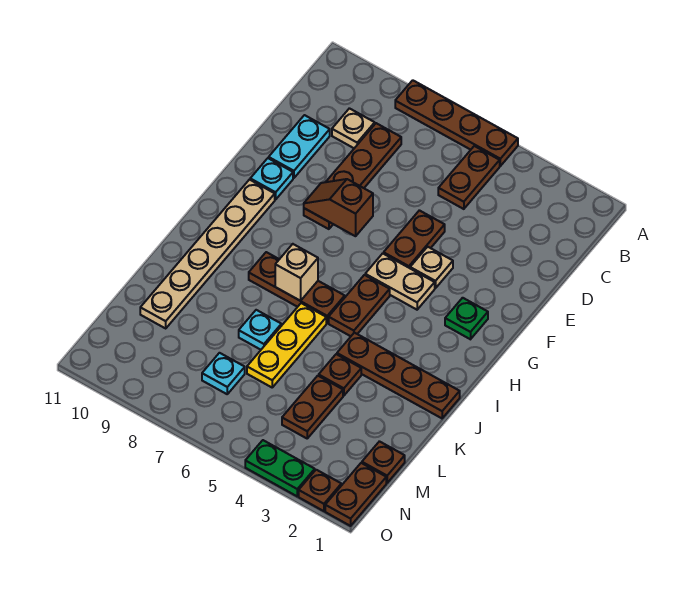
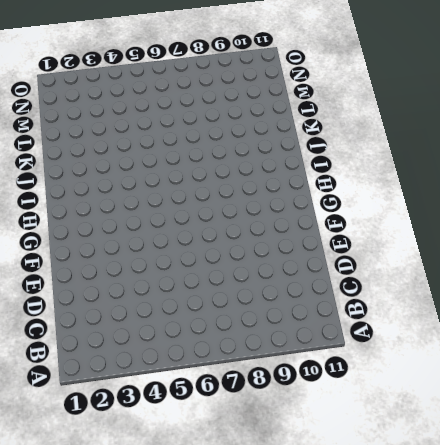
none -> brown plate A5:A8 level 1
none -> brown plate B5:C5 level 1
none -> brown plate C8:F8 level 1

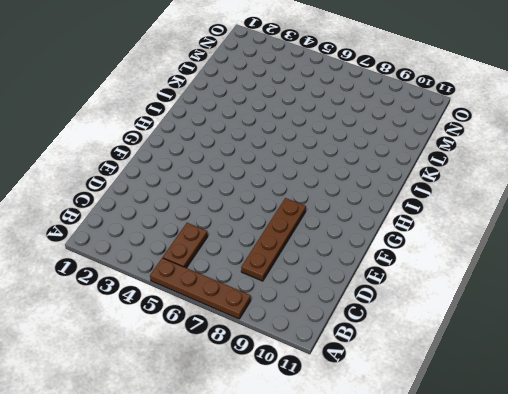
none -> tan plate C9 level 1
none -> cyan plate D10:E10 level 1
none -> brown plate E5:F5 level 1

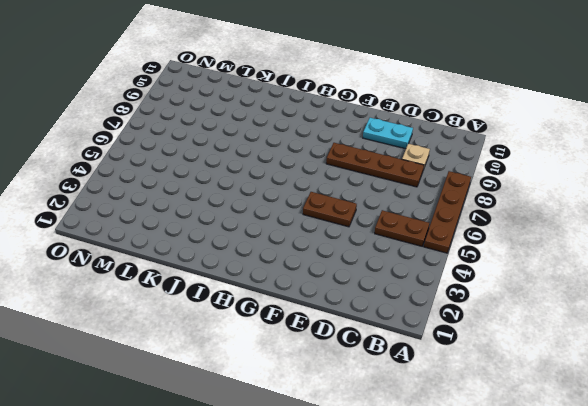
none -> tan plate F4 level 1
none -> cyan plate F10 level 1
none -> green plate G2 level 1

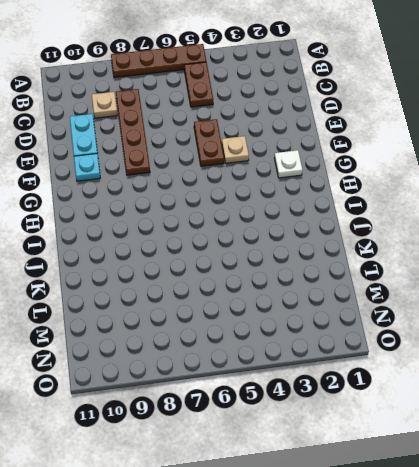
white plate G2 level 1 -> green plate G2 level 1
none -> tan plate G4:G5 level 1
none -> tan plate G10:L10 level 1
none -> brown plate H5:I5 level 1

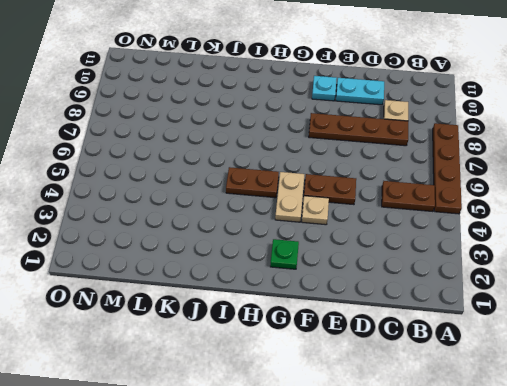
none -> tan plate G10:L10 level 1
none -> brown plate I6:I8 level 1
none -> brown plate J1:J4 level 1

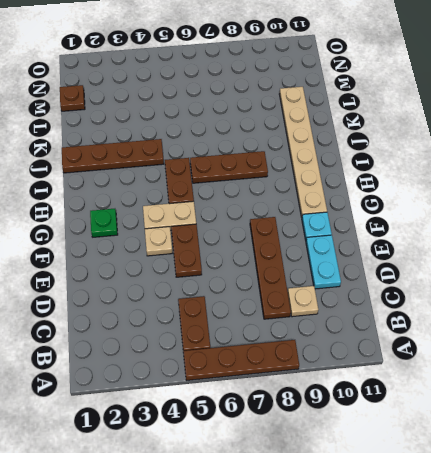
none -> yellow plate J6:L6 level 1
none -> brown plate K4 level 1
none -> cyan plate K7 level 1

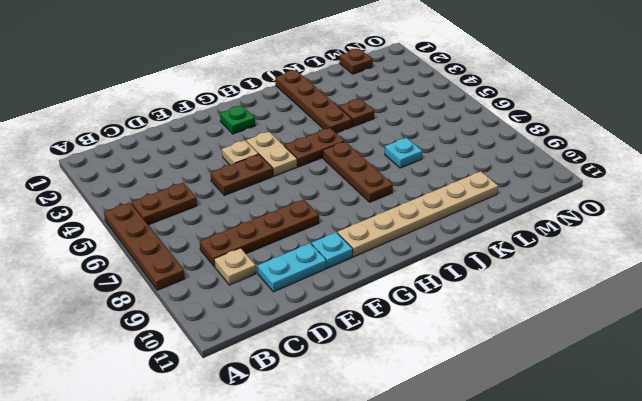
none -> yellow plate J6:L6 level 1
none -> brown plate L4:M4 level 1
none -> cyan plate M7 level 1

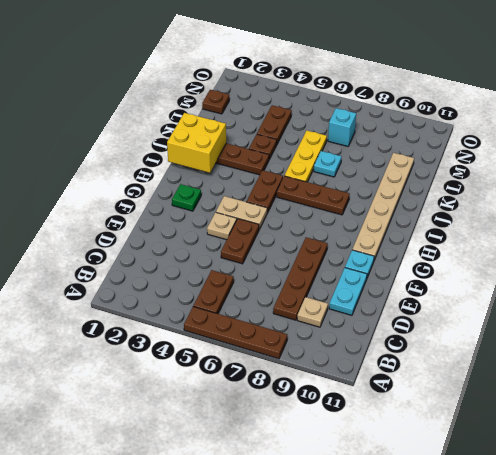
yellow brick I1:J2 level 2 -> none
cyan brick M7 level 1 -> cyan plate M7 level 1
none -> brown plate N1:O1 level 1
none -> brown plate O2 level 1
none -> green plate O3:O4 level 1

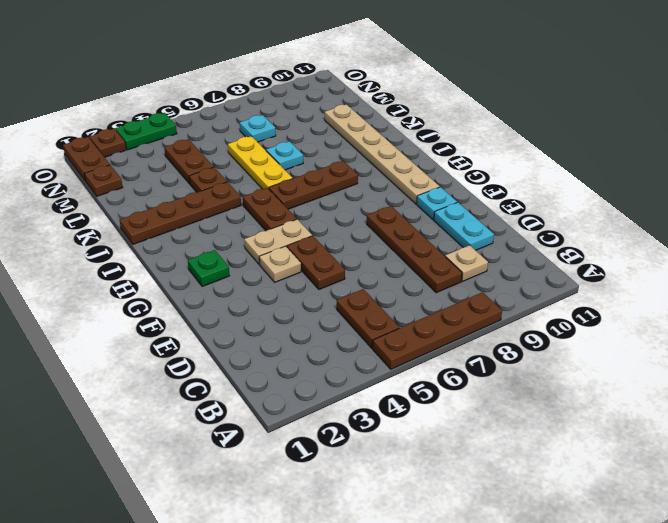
none -> brown slope F7:F8 level 2 top 7
none -> tan brick I7 level 2

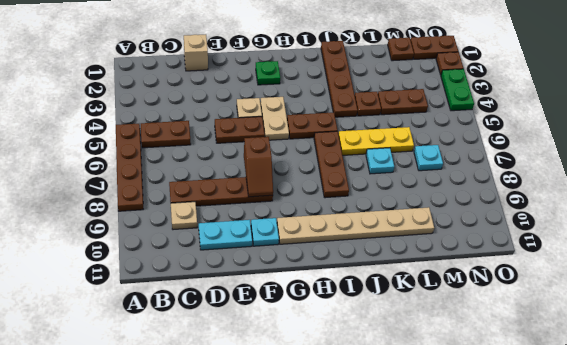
tan brick D1 level 1 -> tan brick I7 level 2

